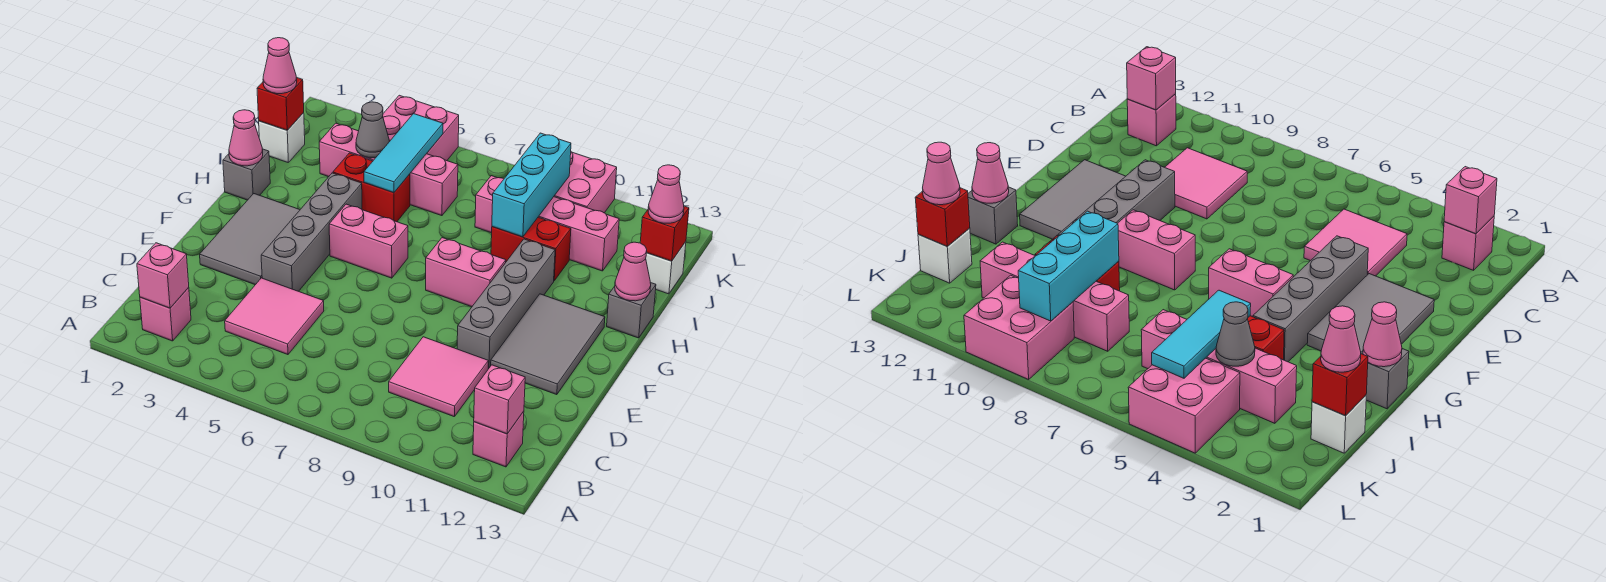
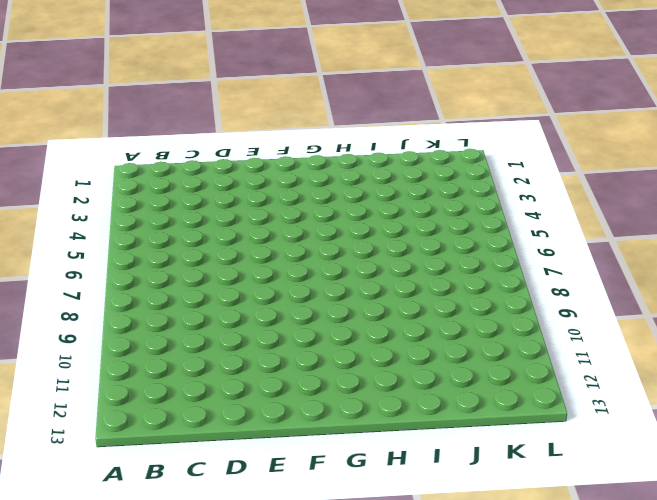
none -> pink brick B2 level 1
none -> pink brick B12 level 1
none -> pink tile C4:D5 level 1
none -> pink tile C9:D10 level 1

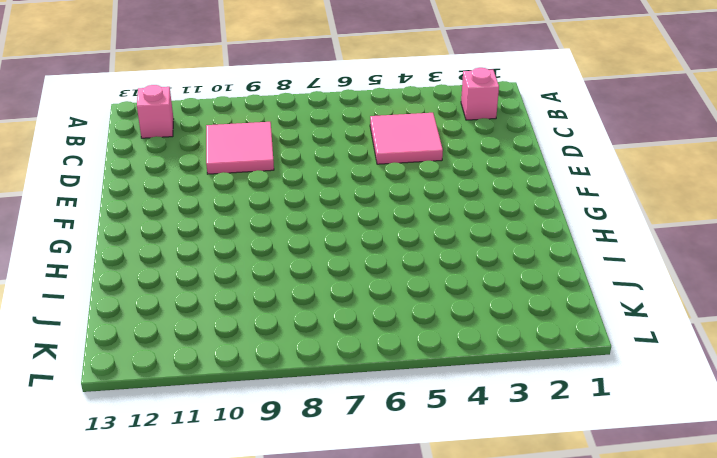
none -> grey tile E2:G3 level 1
none -> grey brick E4:H4 level 1
none -> grey brick E10:H10 level 1
none -> grey tile E11:G12 level 1

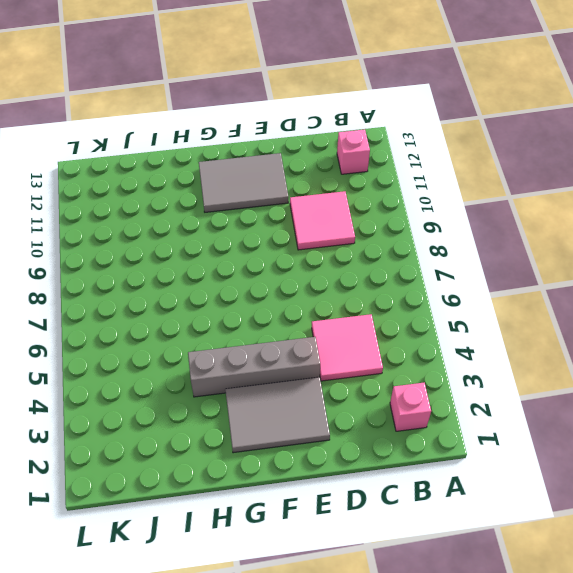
none -> grey brick E10:H10 level 1
none -> pink brick G5:G6 level 1
none -> pink brick G8:G9 level 1
none -> grey brick H1 level 1

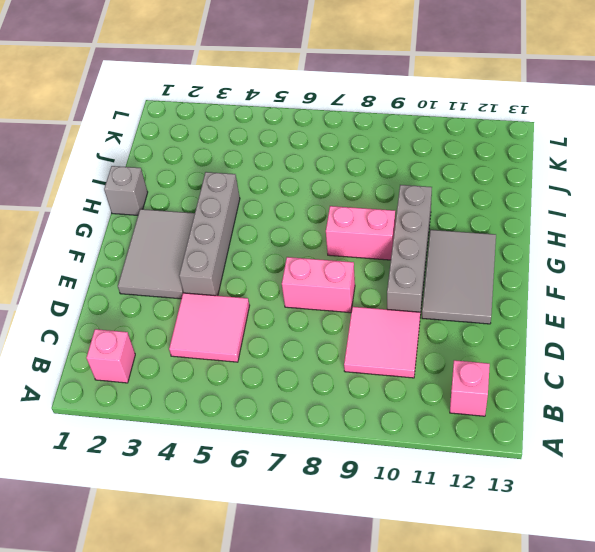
pink brick E7:E8 level 1 -> pink brick G5:G6 level 1
none -> grey brick H13 level 1
none -> red brick I4:I5 level 1
none -> red brick I9:I10 level 1
none -> white brick J1 level 1

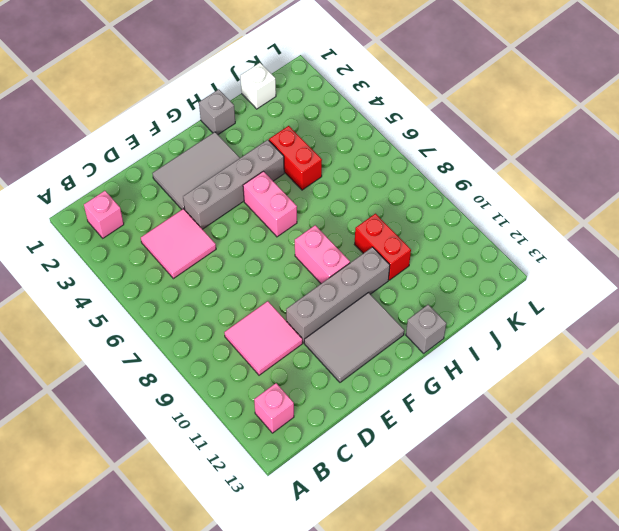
none -> pink brick J3:J6 level 1
none -> pink brick J8:J11 level 1
none -> white brick J13 level 1
none -> pink brick K4:L5 level 1

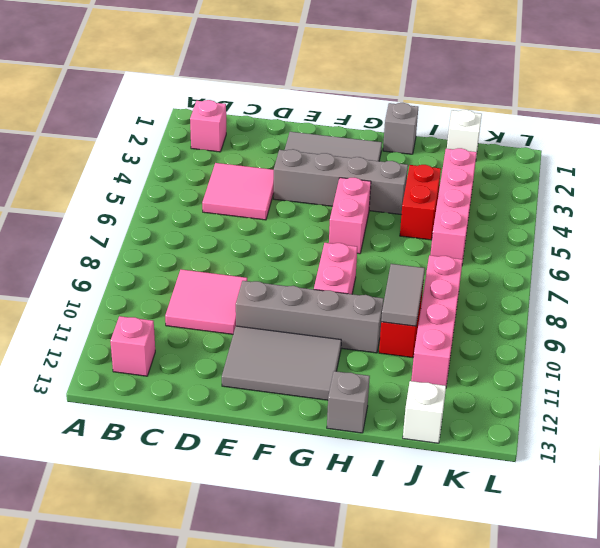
grey tile I9:I10 level 2 -> cyan brick I9:K9 level 2
none -> pink brick K4:L5 level 1
none -> pink brick K9:L10 level 1
none -> pink brick B2 level 2
none -> pink brick B12 level 2

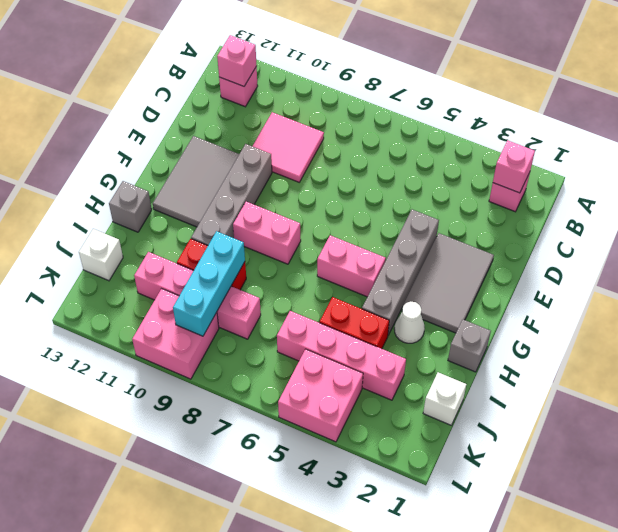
white cone H3 level 1 -> none
none -> pink tile C4:D5 level 1
none -> pink cone H1 level 2
none -> pink cone H13 level 2
none -> cyan tile I5:K5 level 2

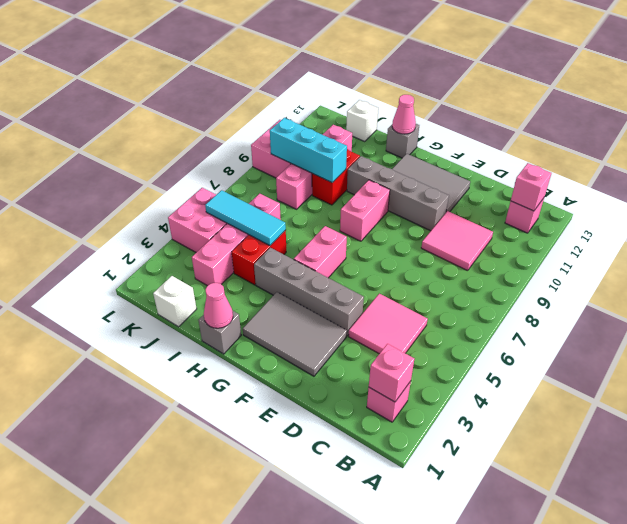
none -> red brick J1 level 2
none -> grey cone J4 level 2
none -> red brick J13 level 2
none -> pink cone J1 level 3

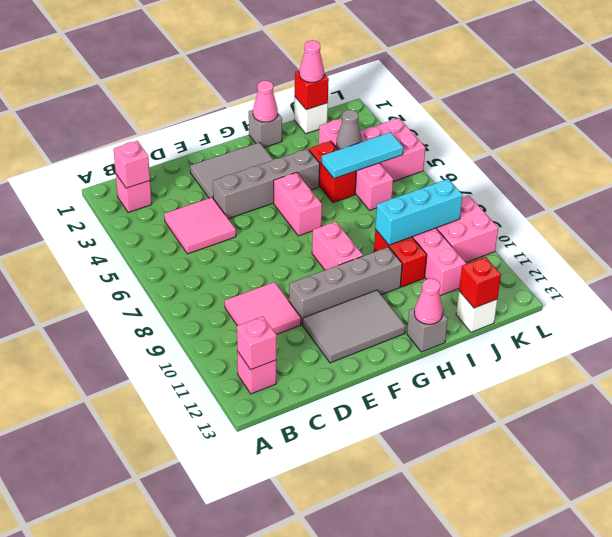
none -> pink cone J13 level 3

